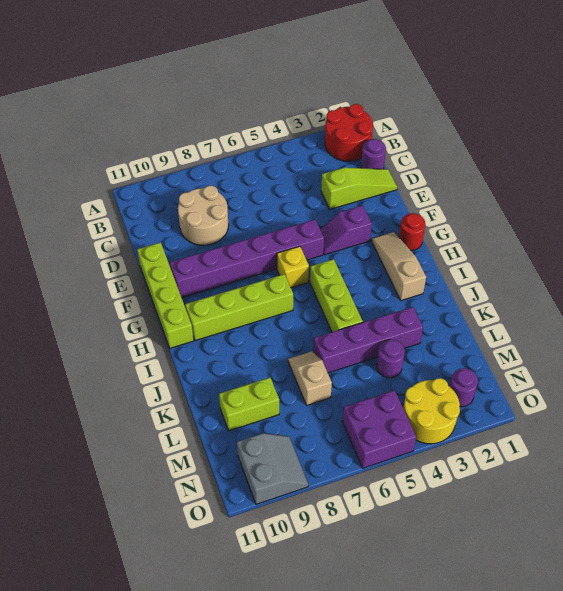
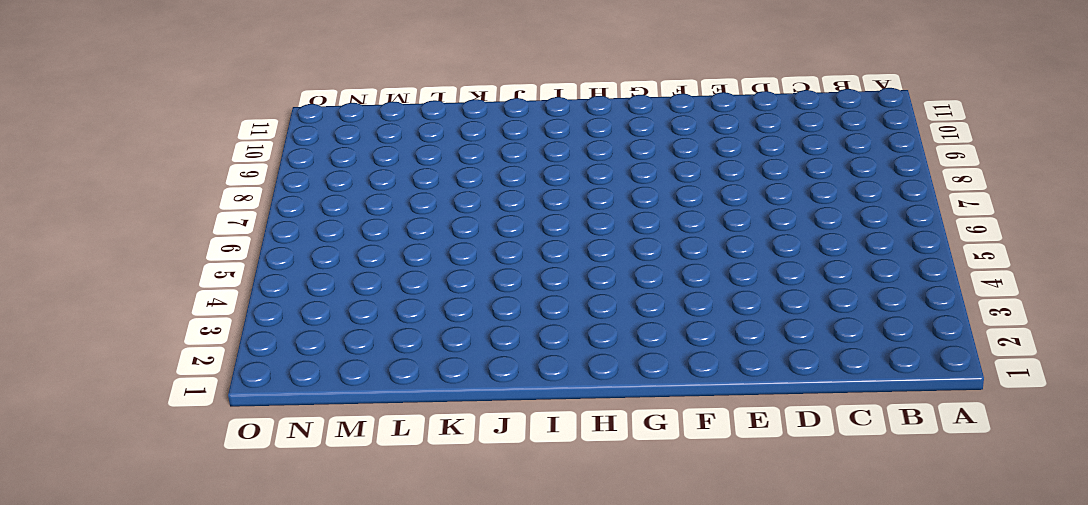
none -> red round brick A1:B2 level 1
none -> purple round brick C1 level 1
none -> tan round brick C8:D9 level 1

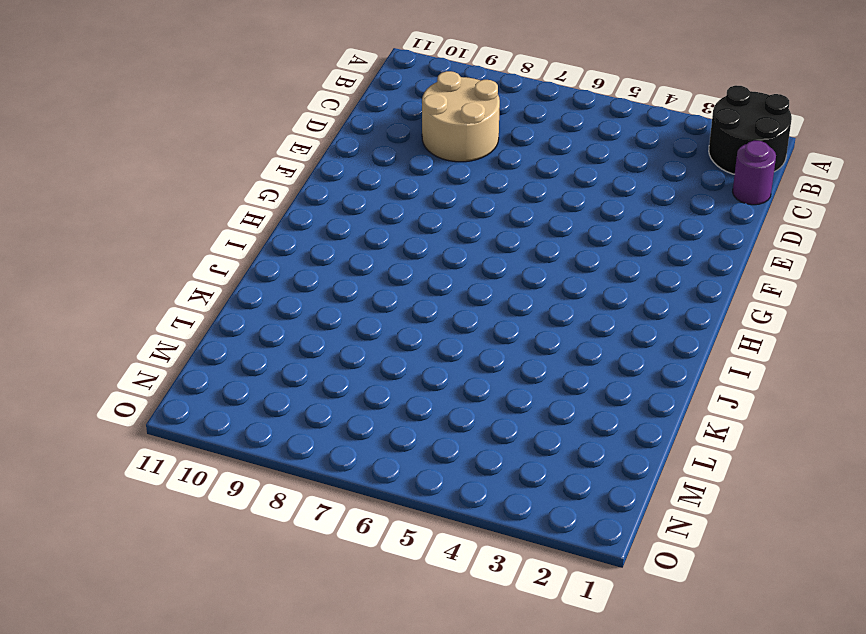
black round brick A1:B2 level 1 -> red round brick A1:B2 level 1
none -> lime slope D1:D3 level 1 top 3
none -> lime brick E11:H11 level 1
none -> purple slope F3:F4 level 1 top 3

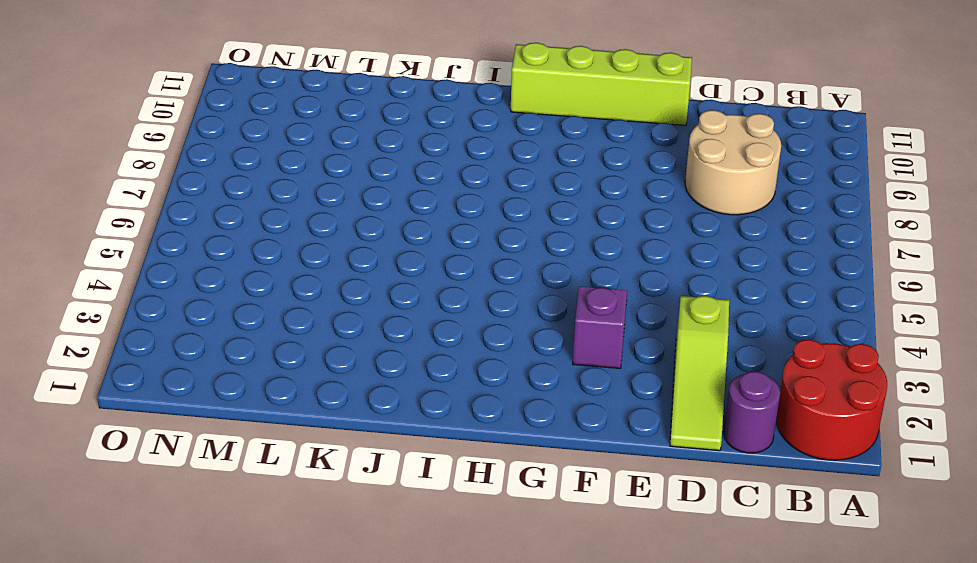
none -> purple brick F5:F10 level 1
none -> red round brick G1 level 1
none -> tan slope G2:I2 level 1 top I

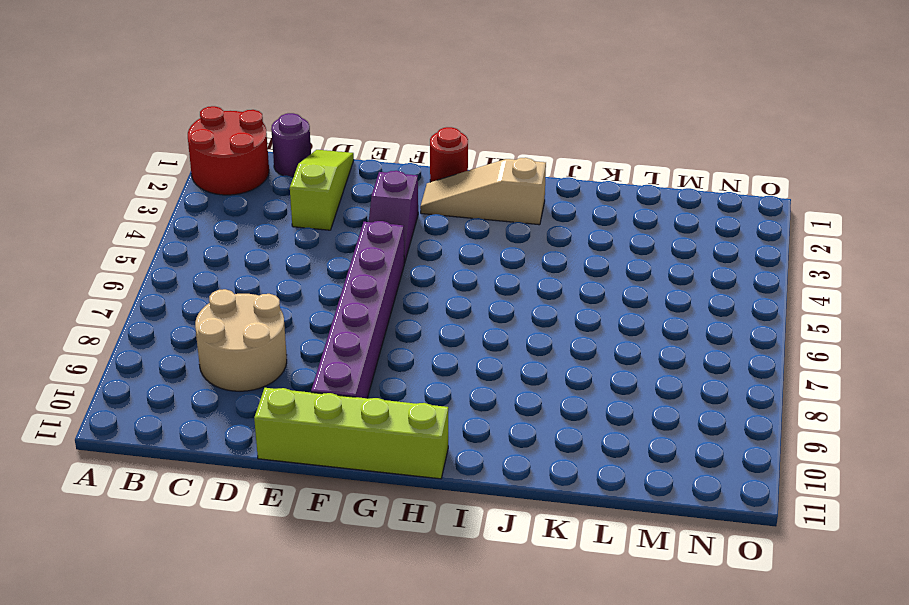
none -> yellow brick G6 level 1
none -> lime brick H5:J5 level 1
none -> lime brick H7:H10 level 1

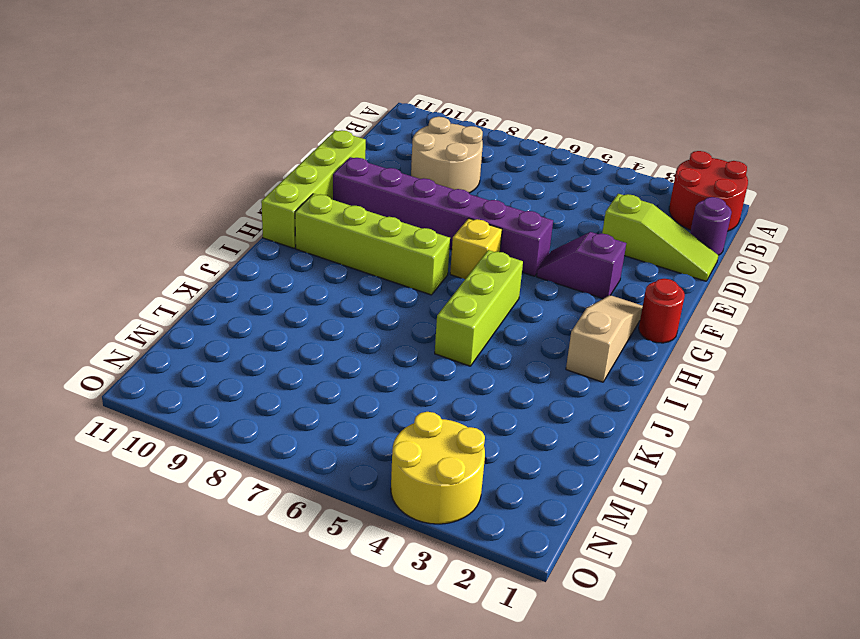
none -> purple brick K3:K6 level 1
none -> tan slope K7:L7 level 1 top L
none -> purple round brick L4 level 1

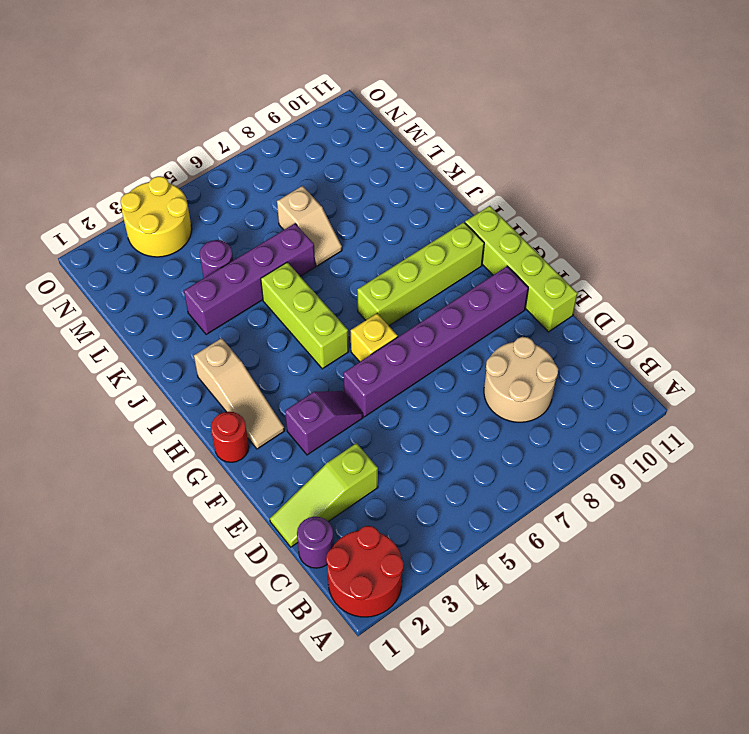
none -> lime brick L9:L10 level 1
none -> purple round brick N2 level 1
none -> purple brick N5:O6 level 1

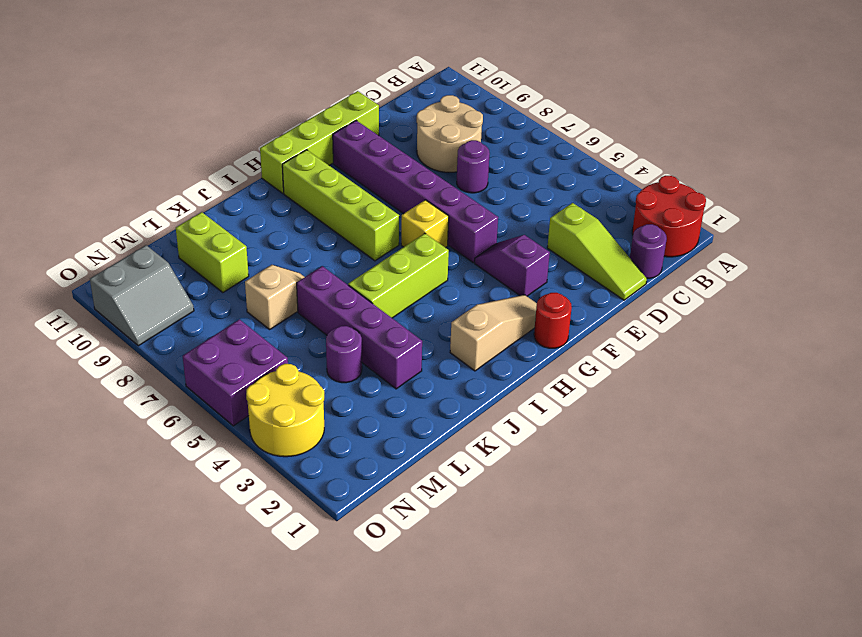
purple round brick D7 level 1 -> purple round brick N2 level 1

